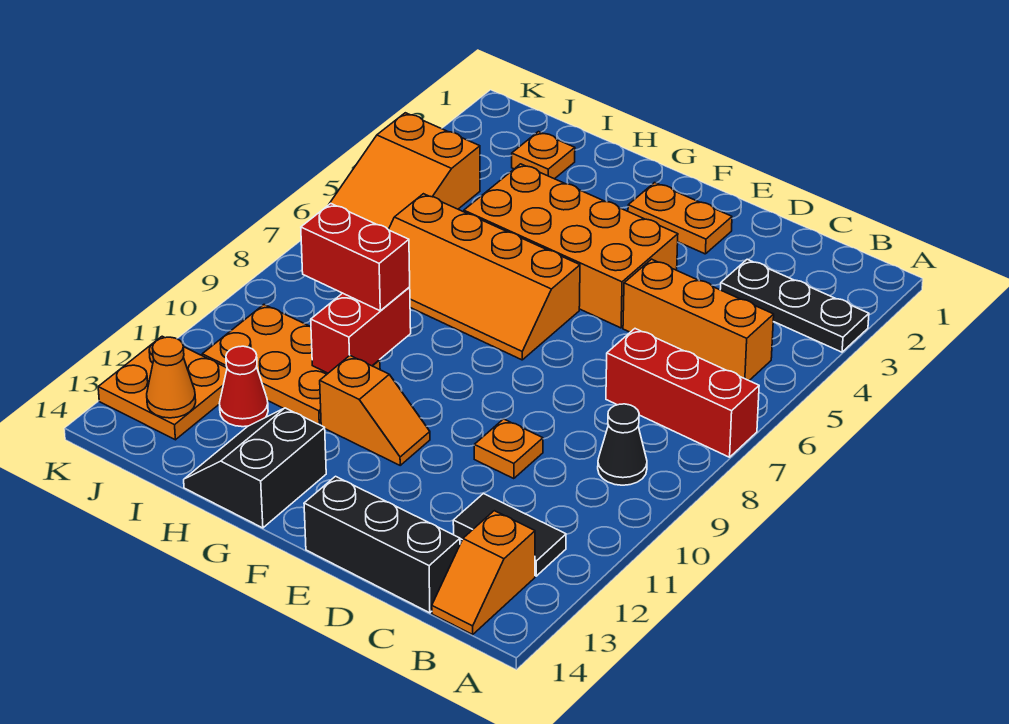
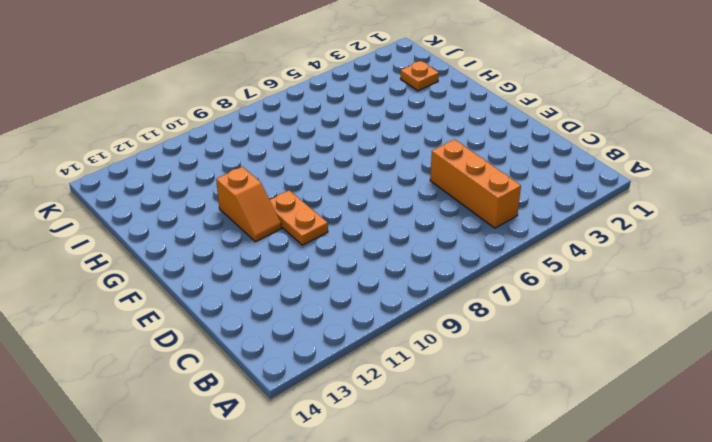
orange plate E10:F10 level 1 -> orange plate E2:F2 level 1
none -> black plate A3:C3 level 1
none -> red brick A7:C7 level 1
none -> black cone B9 level 1

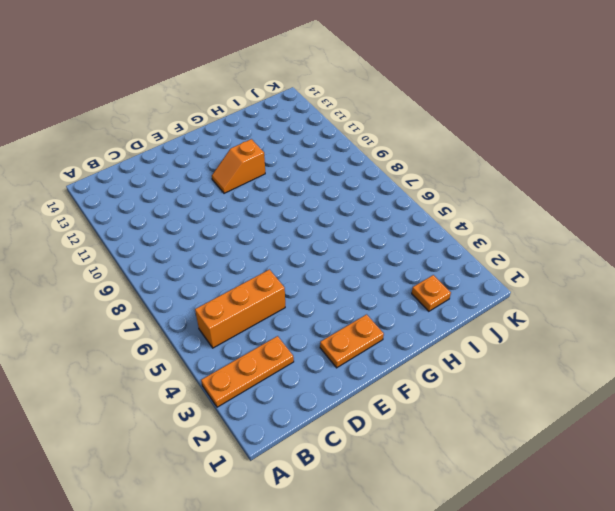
orange plate A3:C3 level 1 -> black plate A3:C3 level 1
none -> red brick A7:C7 level 1
none -> black cone B9 level 1
none -> black tile B12:C12 level 1

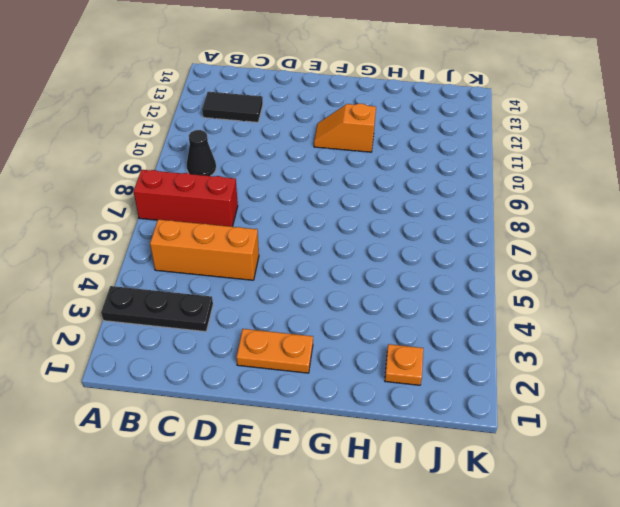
none -> orange slope B13:B14 level 1 top 13
none -> black brick C14:E14 level 1
none -> orange plate D10 level 1

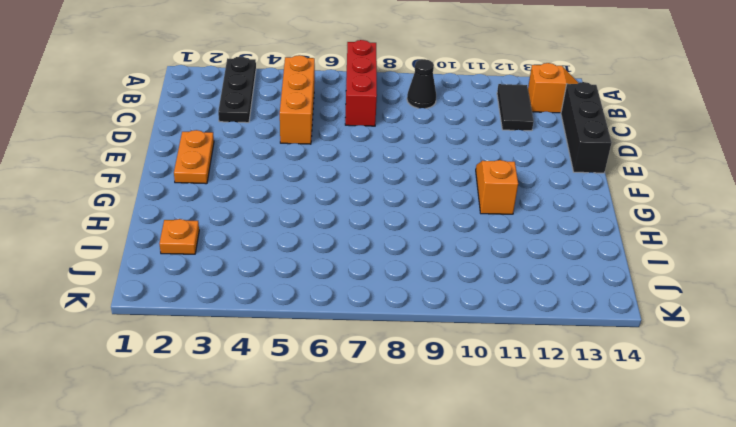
none -> orange plate D10 level 1
none -> orange brick E4:H5 level 1
none -> orange slope F6:I7 level 1 top 6

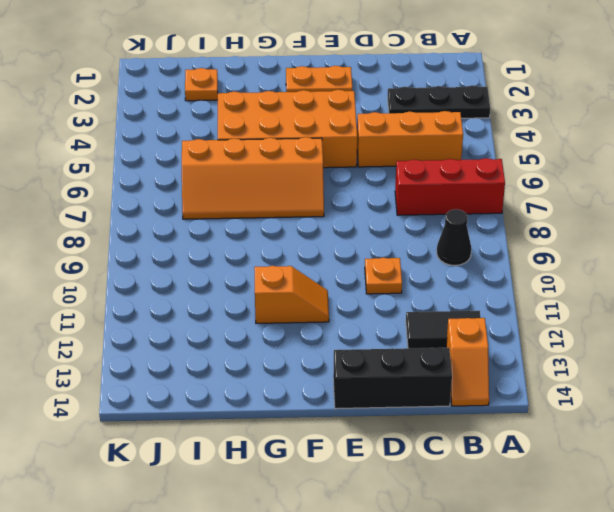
none -> black slope G13:H14 level 1 top G
none -> orange plate H10:J11 level 1
none -> red cone I12 level 1

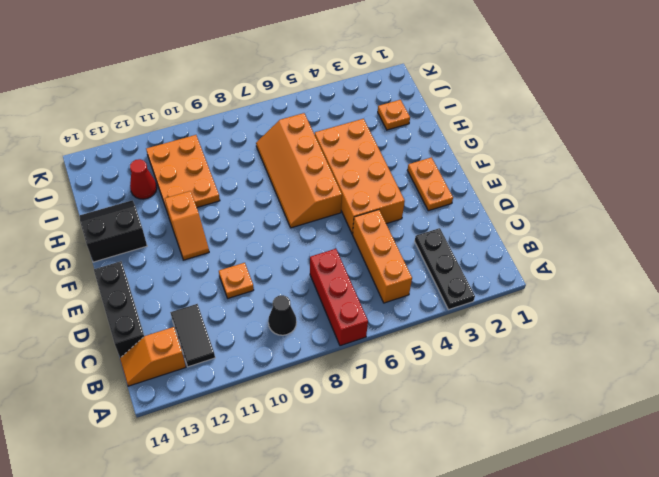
none -> orange slope J4:K6 level 1 top 4
none -> orange plate J12:K13 level 1
none -> red brick H9:H10 level 2

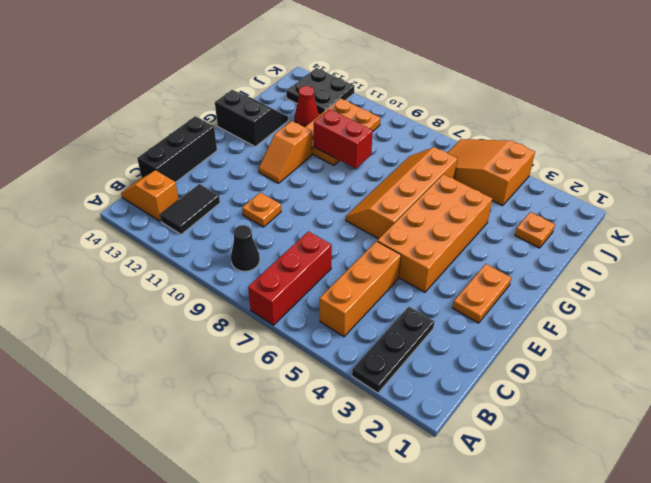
black plate J12:K13 level 1 -> orange plate J12:K13 level 1
none -> orange cone J13 level 2
none -> red brick H9:I9 level 3

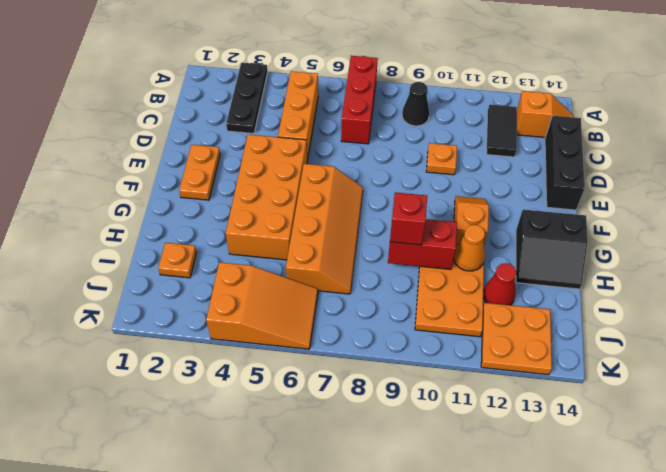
red brick H9 level 3 -> red brick H9:I9 level 3
orange cone H11 level 2 -> orange cone J13 level 2

